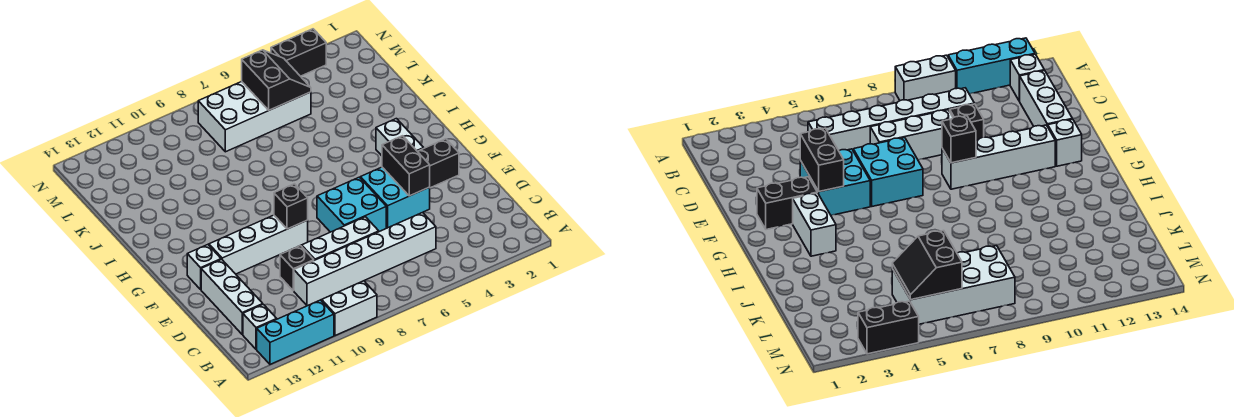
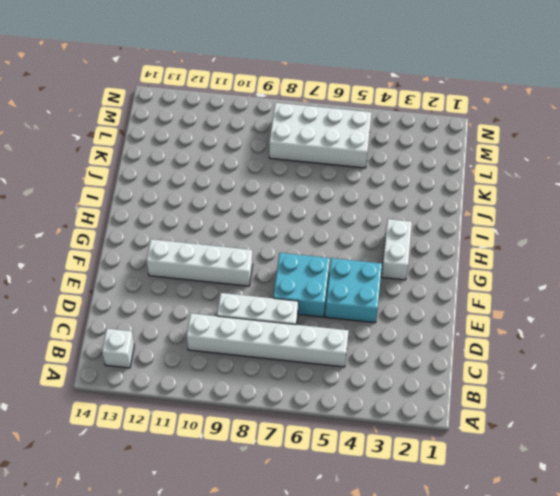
none -> white brick A9:A10 level 1
none -> cyan brick A11:A13 level 1
none -> white brick C13:E13 level 1

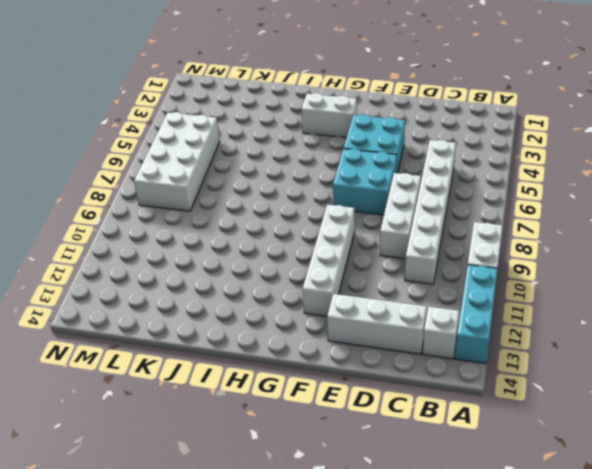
none -> black brick D10 level 1
none -> black brick F2:F3 level 1
none -> white brick F13 level 1

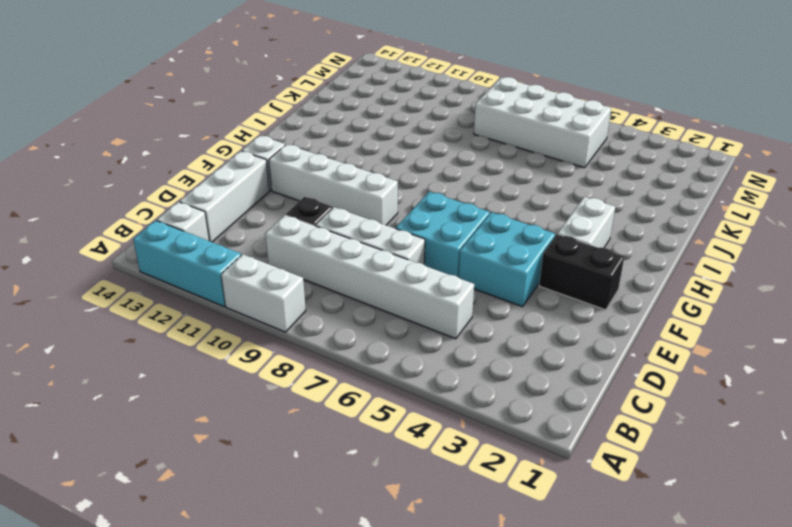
none -> black brick N3:N4 level 1
none -> black brick E4:F4 level 2
none -> black brick F9 level 2

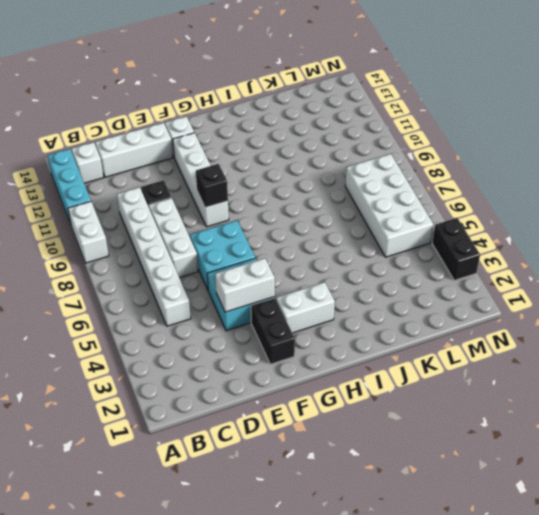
white brick E4:F4 level 2 -> black brick E4:F4 level 2
none -> black slope L5:M6 level 2 top 6

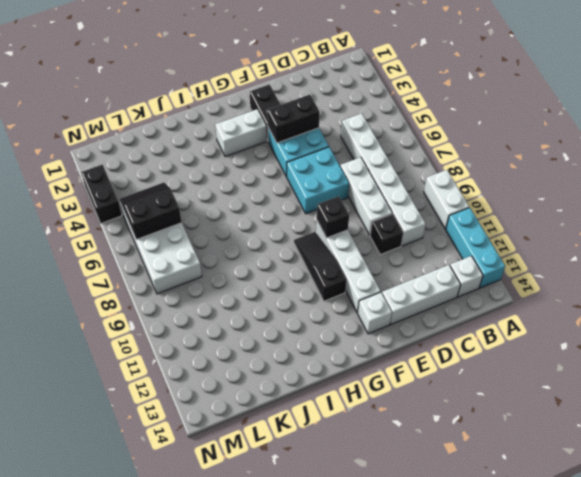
black slope G9:G11 level 1 top 11 -> none

